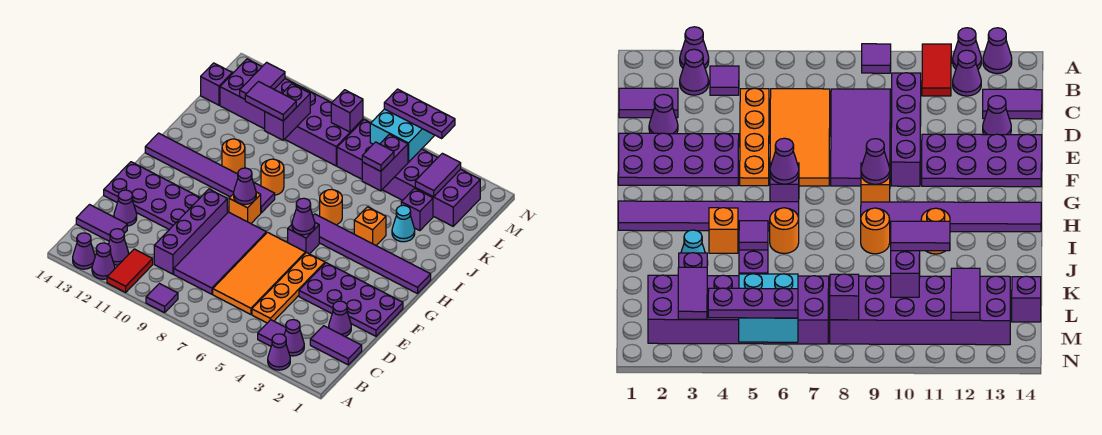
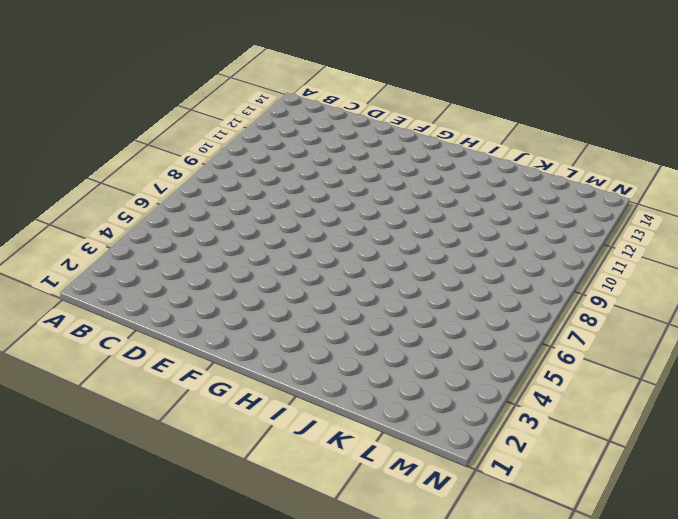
none -> purple cone A3 level 1
none -> purple tile A9 level 1
none -> red tile A11:B11 level 1
none -> purple cone A12 level 1

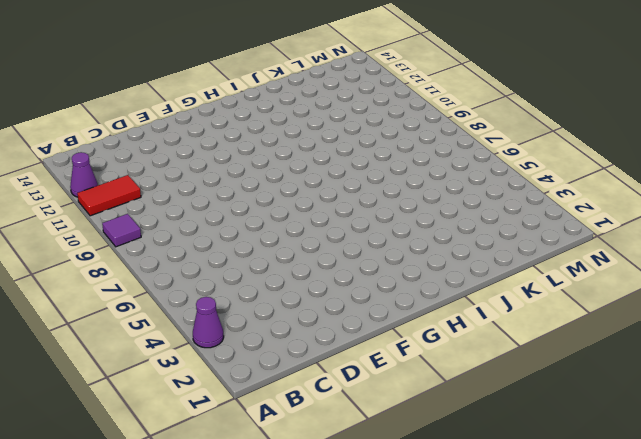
none -> purple cone A13 level 1
none -> purple cone B3 level 1
none -> purple tile B4 level 1
none -> purple cone B12 level 1

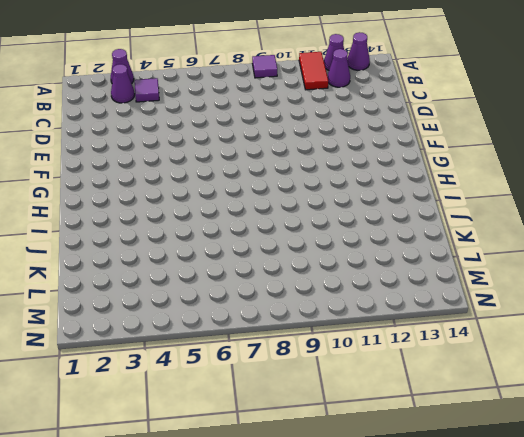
none -> purple tile C1:C2 level 1
none -> orange plate C5:F5 level 1
none -> orange tile C6:F7 level 1
none -> purple tile C8:F9 level 1

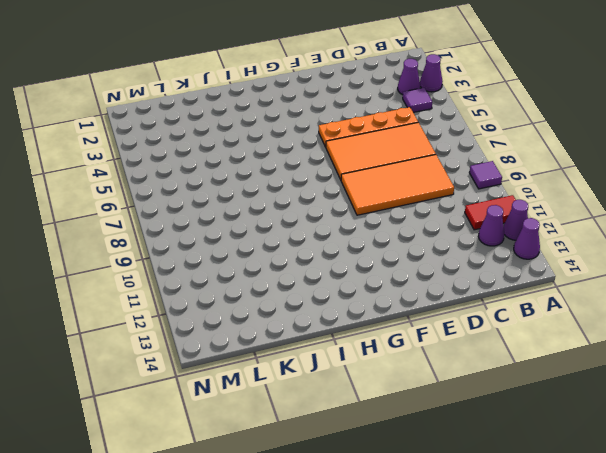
orange tile C8:F9 level 1 -> purple tile C8:F9 level 1
none -> purple tile C1:C2 level 1
none -> purple brick C10:F10 level 1
none -> purple tile C13:C14 level 1
none -> purple cone D2 level 1

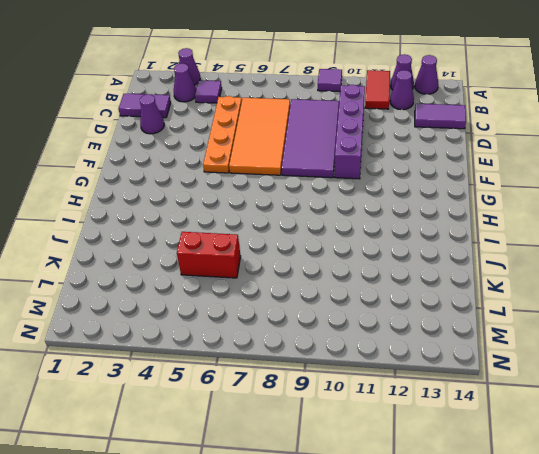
red brick K5:K6 level 1 -> none
none -> purple cone D13 level 1
none -> purple plate E1:F4 level 1
none -> purple plate E11:F14 level 1
none -> purple brick G6 level 1

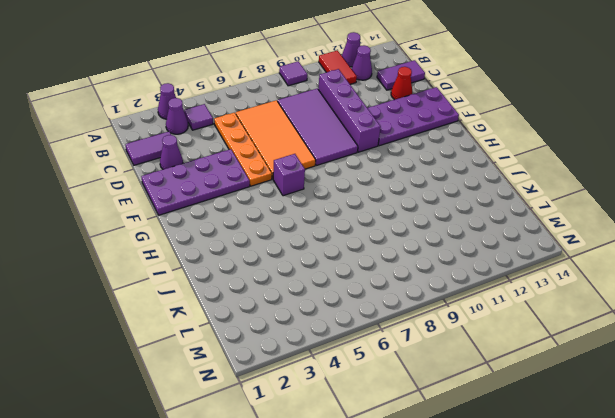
red cone D13 level 1 -> purple cone D13 level 1
none -> purple cone A13 level 1
none -> orange brick G9 level 1
none -> purple tile H1:H6 level 1
none -> purple tile H9:H14 level 1

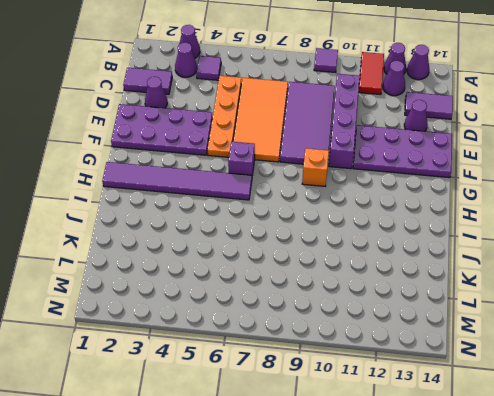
none -> purple tile H9:H14 level 1
none -> orange brick I4 level 1
none -> orange round brick I6 level 1
none -> orange round brick I9 level 1

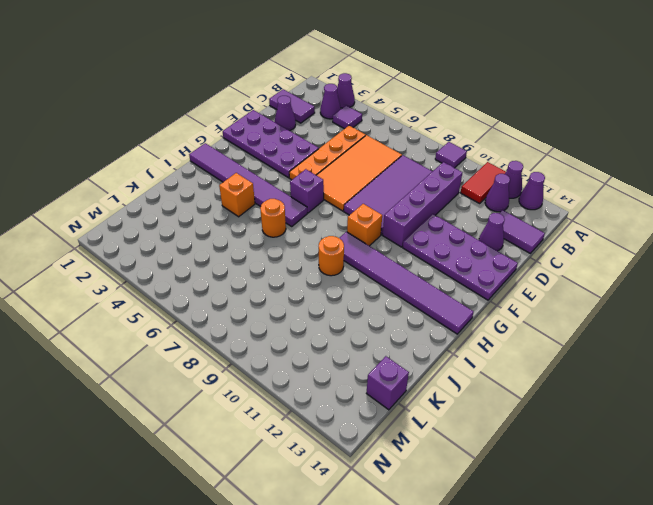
none -> orange round brick I11 level 1
none -> cyan cone J3 level 1
none -> purple brick K3 level 1
none -> purple brick L2:M7 level 1

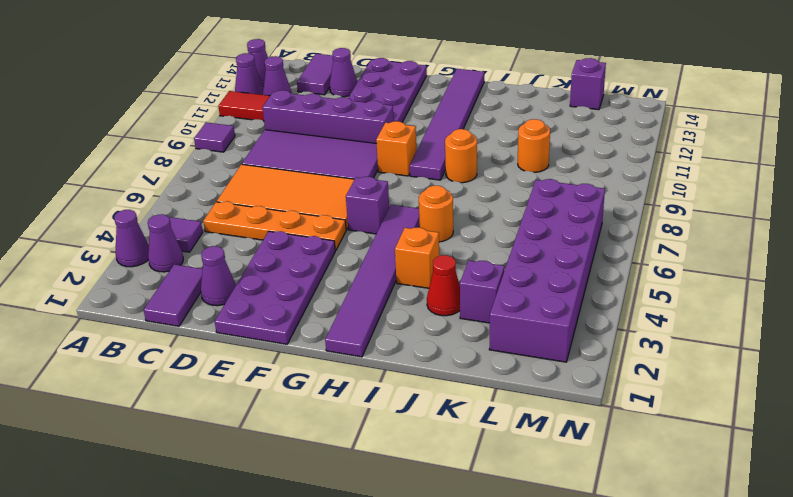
red cone J3 level 1 -> cyan cone J3 level 1
orange round brick K10 level 1 -> orange round brick I11 level 1
none -> purple brick L8:M13 level 1
none -> purple cone G6 level 2
none -> purple cone G9 level 2
none -> purple brick K5:L5 level 2

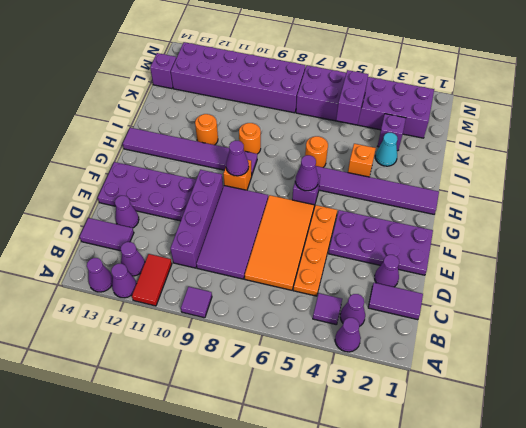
none -> purple brick K10:L10 level 2
none -> purple tile L3:M3 level 2
none -> purple tile L12:M12 level 2
none -> cyan brick M5:N6 level 2

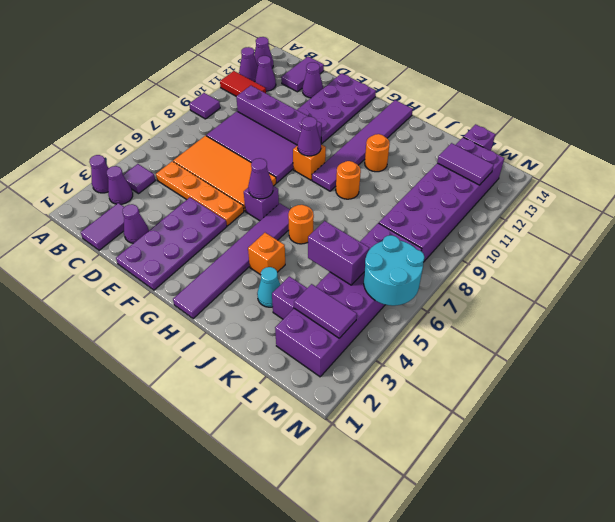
cyan round brick M5:N6 level 2 -> cyan brick M5:N6 level 2
none -> purple brick K10:L10 level 2
none -> purple brick M8 level 2
none -> purple tile K5 level 3
none -> purple tile K10:K11 level 3

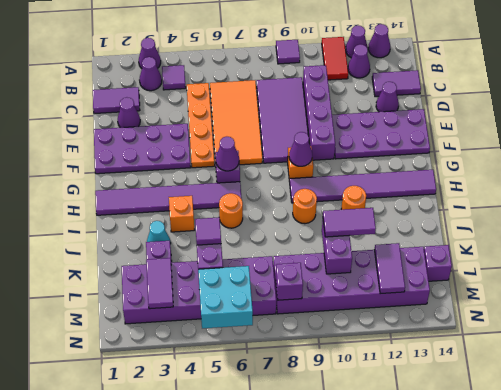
none -> purple plate N4:N6 level 3

